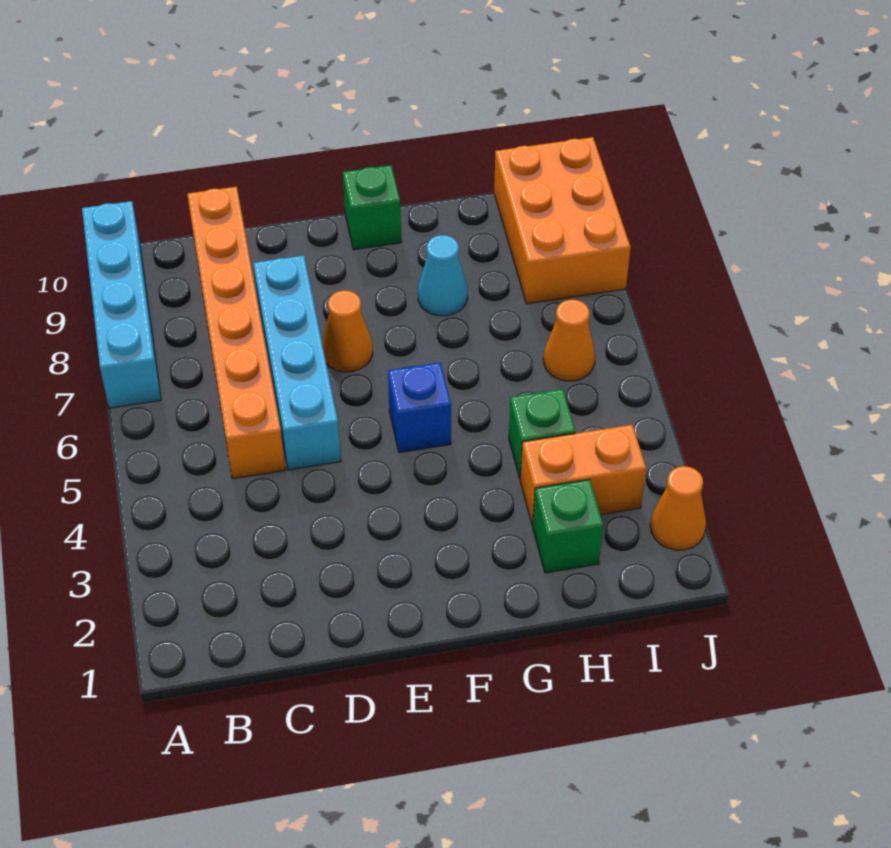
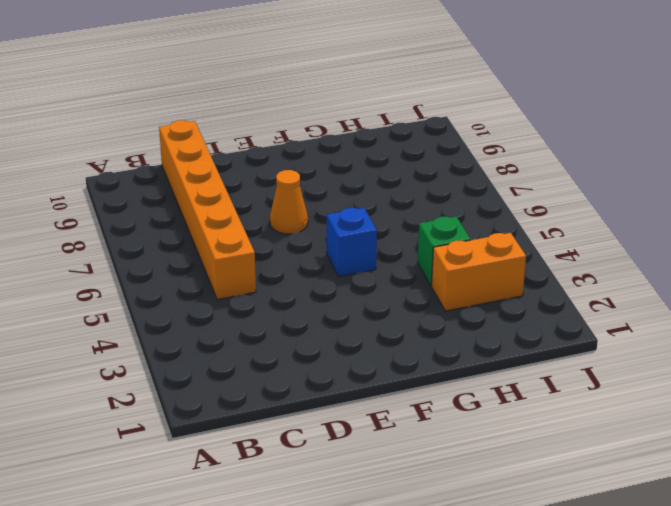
none -> cyan brick A7:A10 level 1
none -> cyan brick D5:D8 level 1
none -> green brick F10 level 1

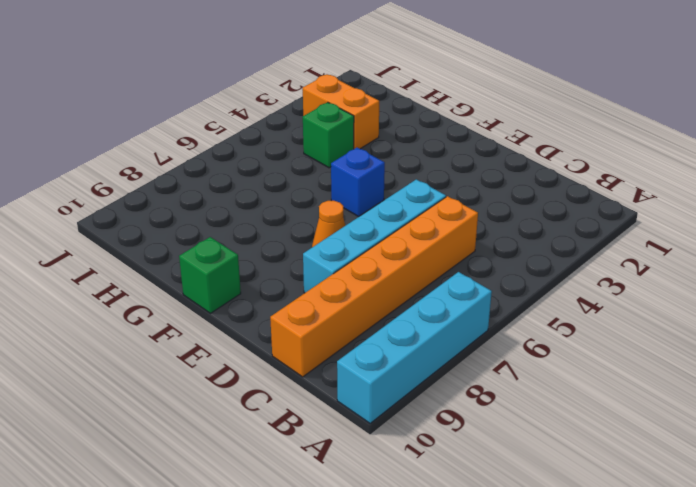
none -> cyan cone G8 level 1
none -> green brick H2 level 1
none -> orange cone I6 level 1

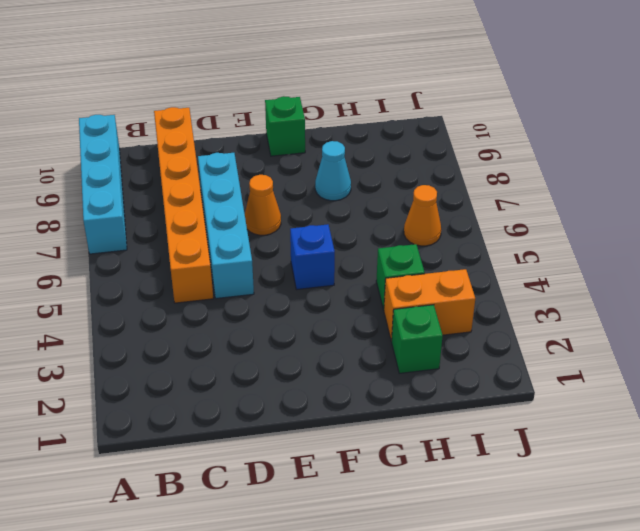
none -> orange brick I8:J10 level 1
none -> orange cone J2 level 1

